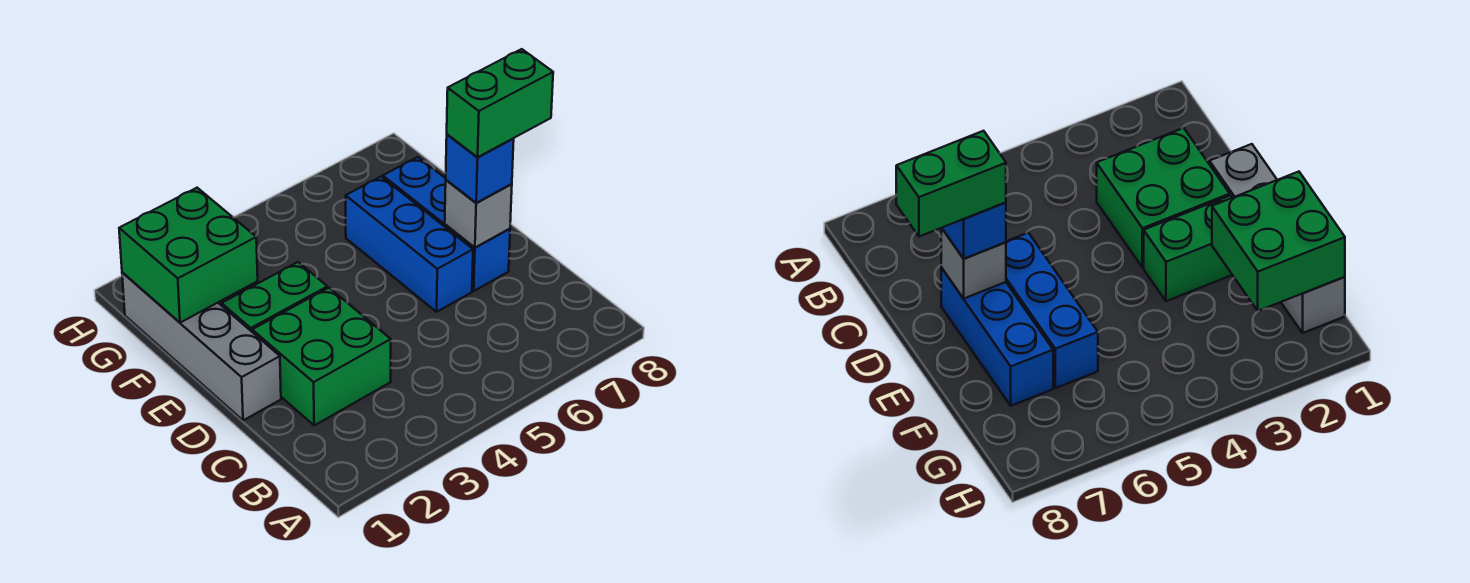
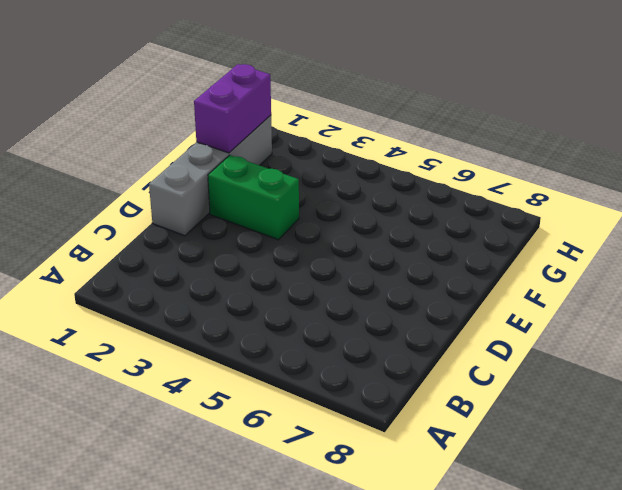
purple brick F1:G1 level 2 -> green brick F1:G2 level 2
none -> green brick C2:D3 level 1
none -> blue brick D6:F6 level 1

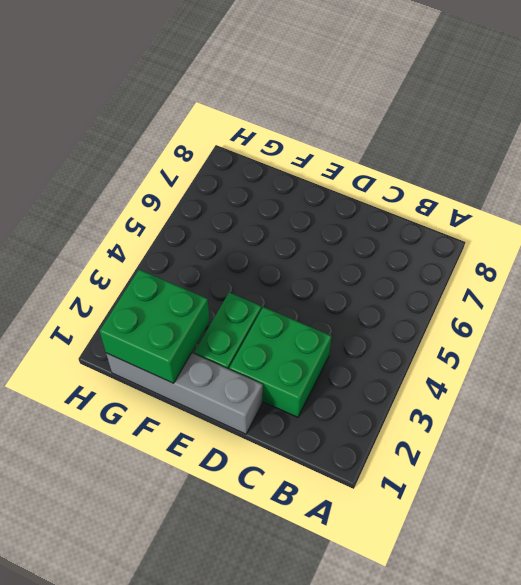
none -> blue brick D6:F6 level 1
none -> blue brick D7:F7 level 1

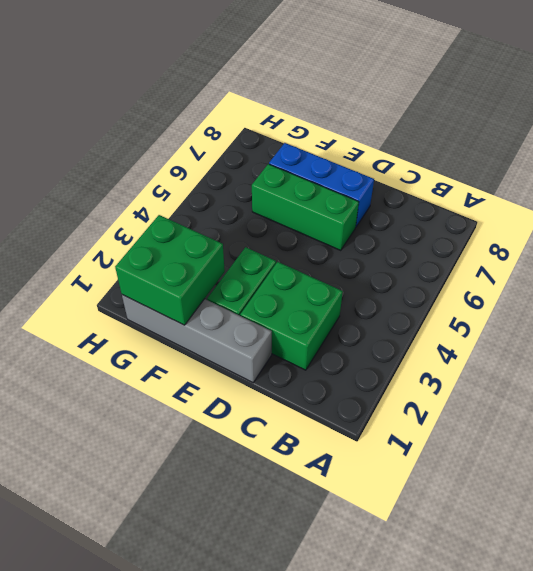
green brick D6:F6 level 1 -> blue brick D6:F6 level 1
none -> grey brick D7 level 2
none -> blue brick D7 level 3

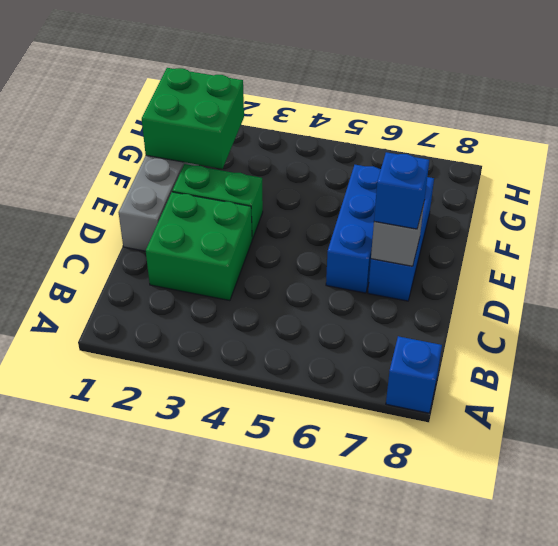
blue brick A8 level 1 -> none
none -> green brick D7:D8 level 4

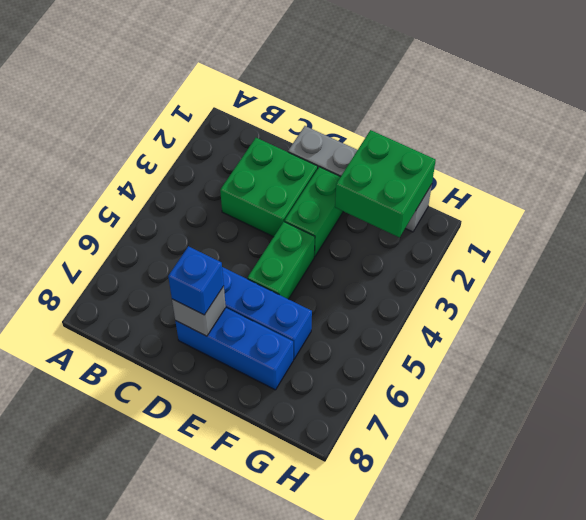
green brick E4:E5 level 1 -> green brick D7:D8 level 4

